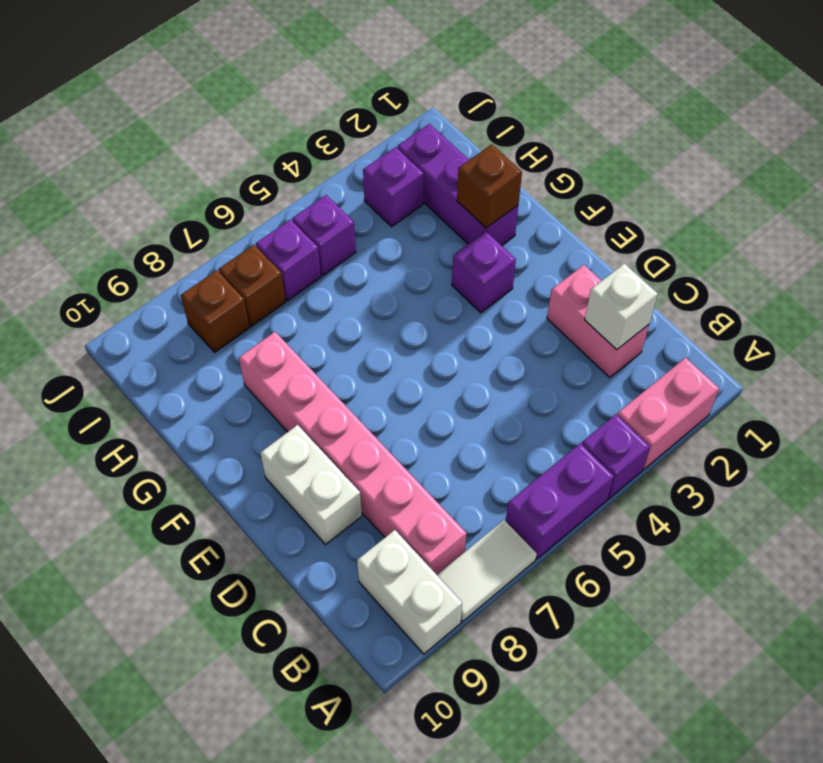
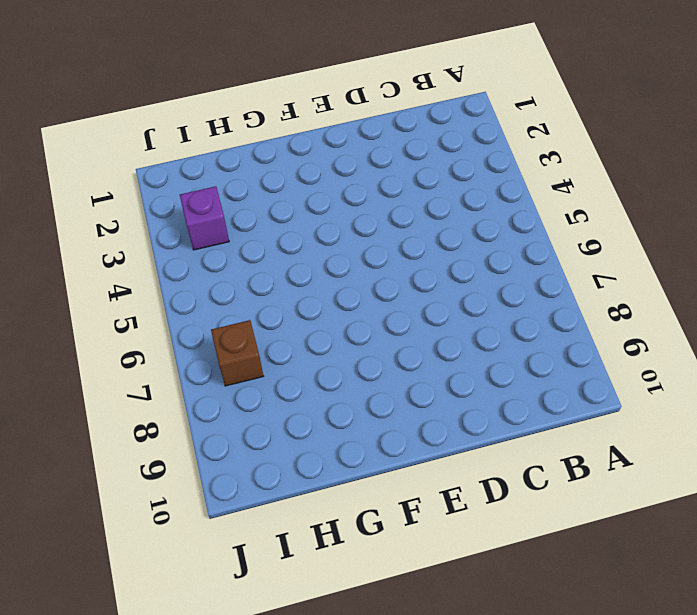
none -> pink brick A2:A3 level 1
none -> purple brick A4 level 1
none -> purple brick A5:A6 level 1

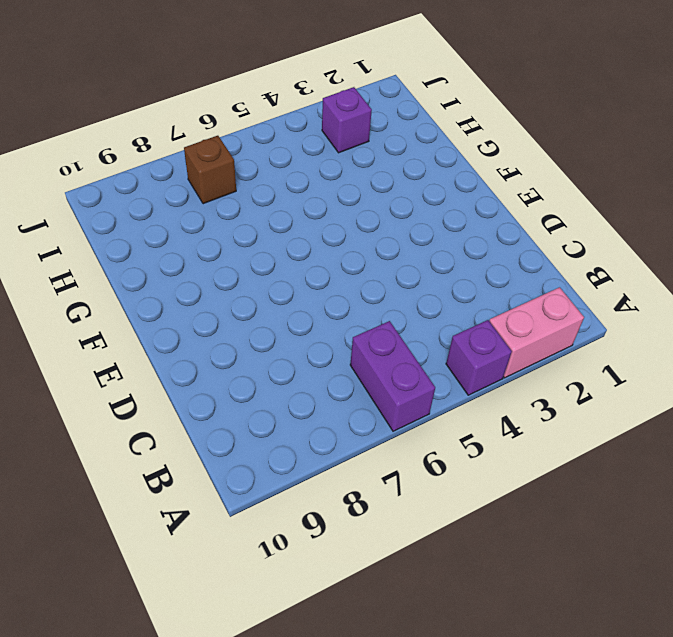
purple brick A6:B6 level 1 -> purple brick A5:A6 level 1
none -> white tile A7:A8 level 1
none -> white brick A9:B9 level 1
none -> pink brick B8:G8 level 1

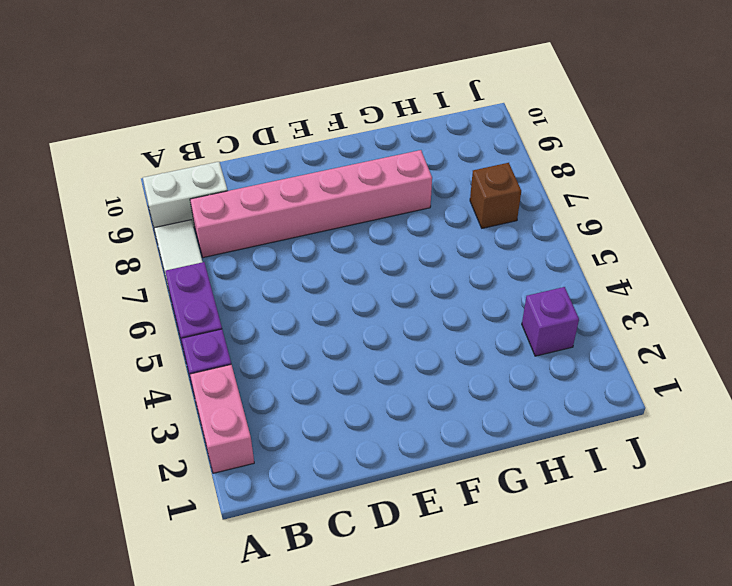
none -> pink brick C2:D2 level 1
none -> white brick D9:E9 level 1
none -> purple brick F3 level 1

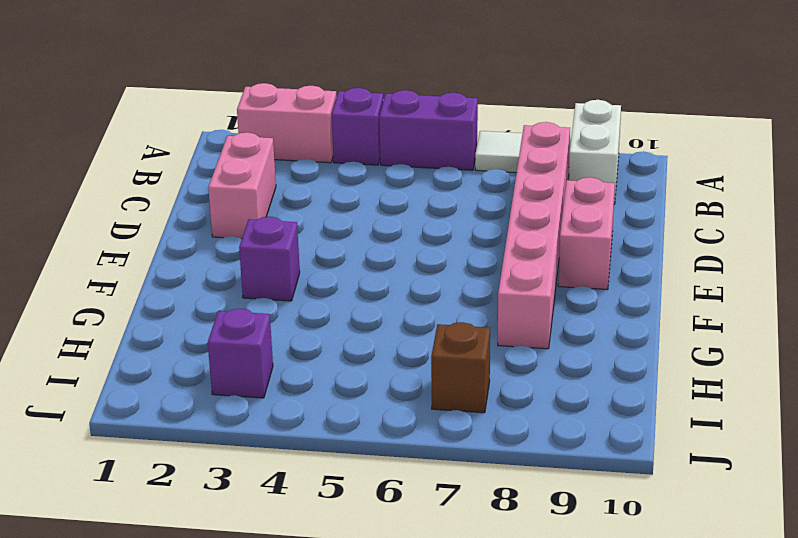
pink brick D9:E9 level 1 -> white brick D9:E9 level 1
none -> purple brick G2:I2 level 1
none -> purple brick I5 level 1
none -> purple brick I6 level 1

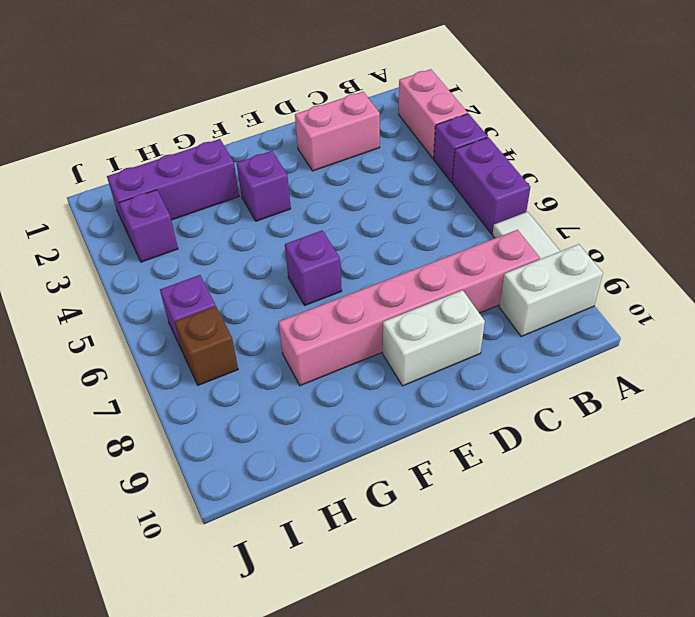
purple brick F6 level 1 -> purple brick I5 level 1
none -> brown brick I8 level 1
none -> white brick C2 level 2
none -> brown brick G2 level 2

